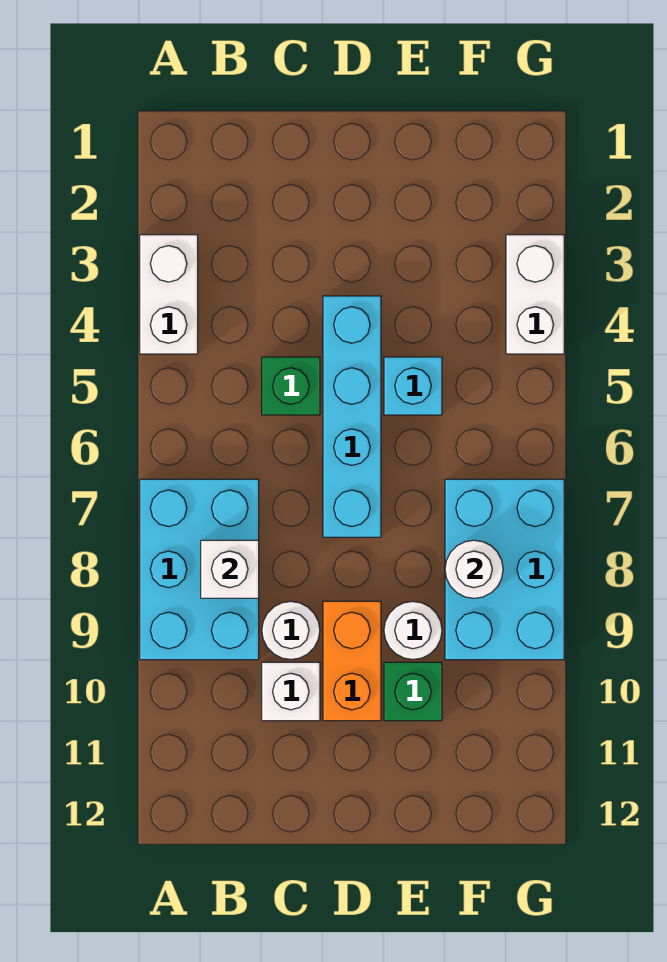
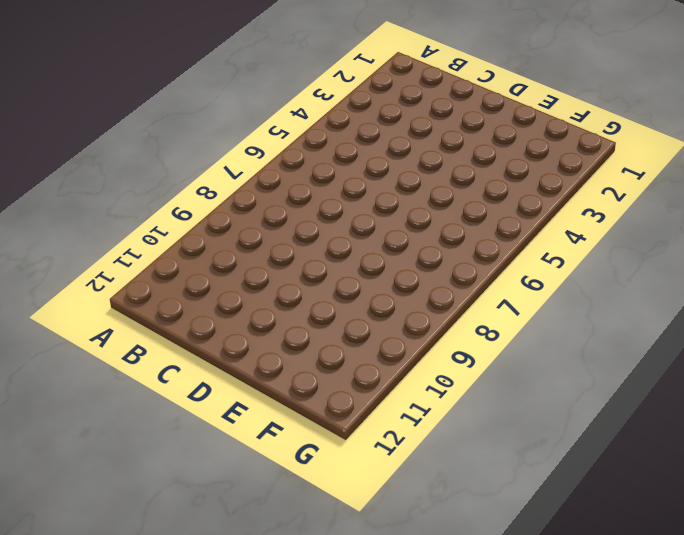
none -> white brick A3:A4 level 1
none -> cyan brick A7:B9 level 1
none -> green brick C5 level 1

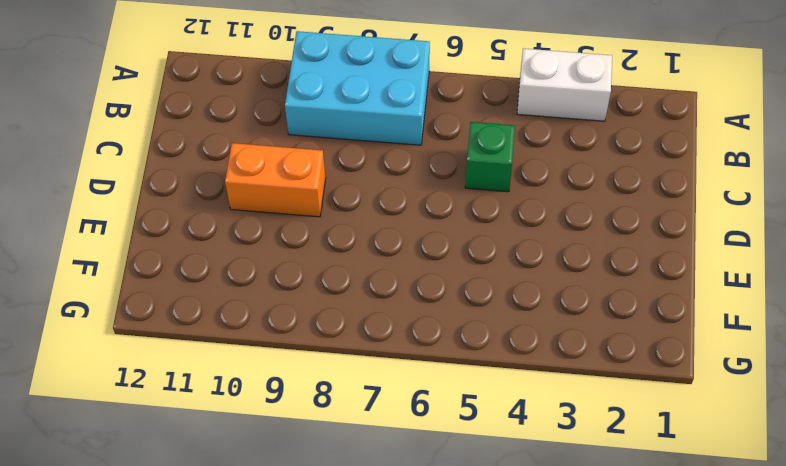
none -> white round brick C9 level 1
none -> white brick C10 level 1
none -> cyan brick D4:D7 level 1

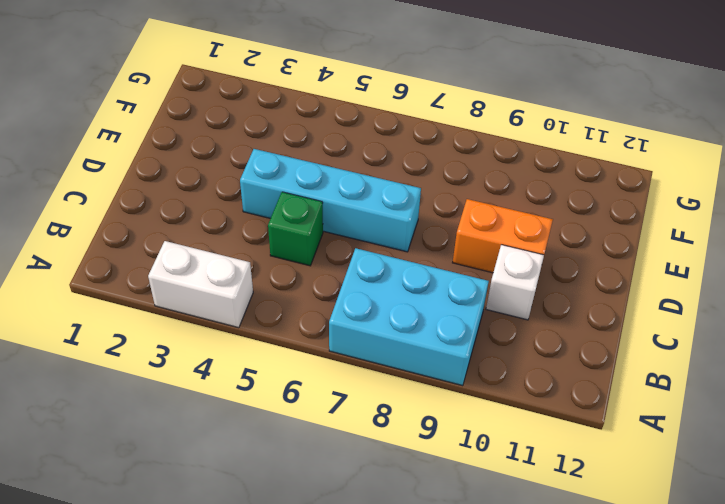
none -> white round brick C9 level 1
none -> cyan brick E5 level 1
none -> white round brick E9 level 1

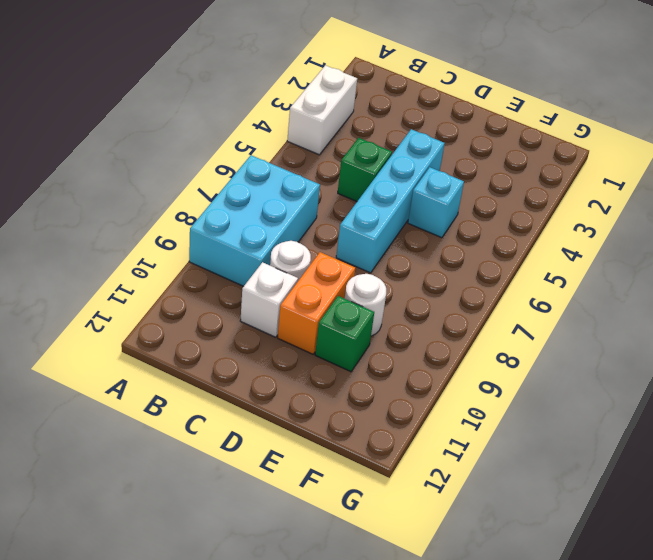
none -> cyan brick F7:G9 level 1
none -> white brick G3:G4 level 1
none -> white brick B8 level 2

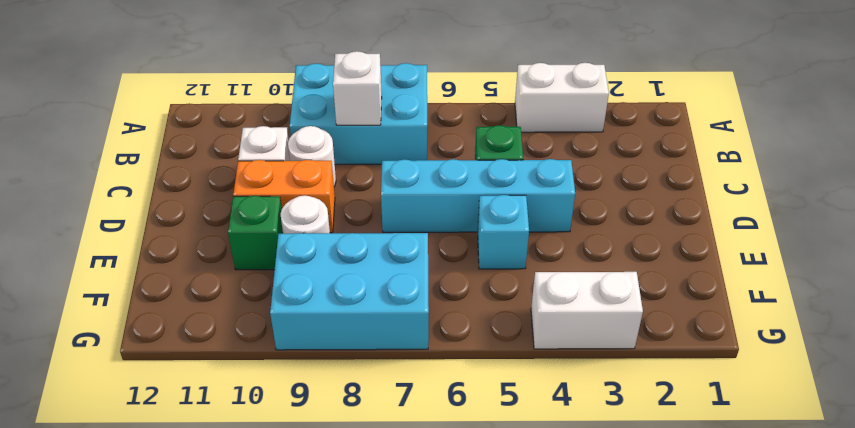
none -> white round brick F8 level 2

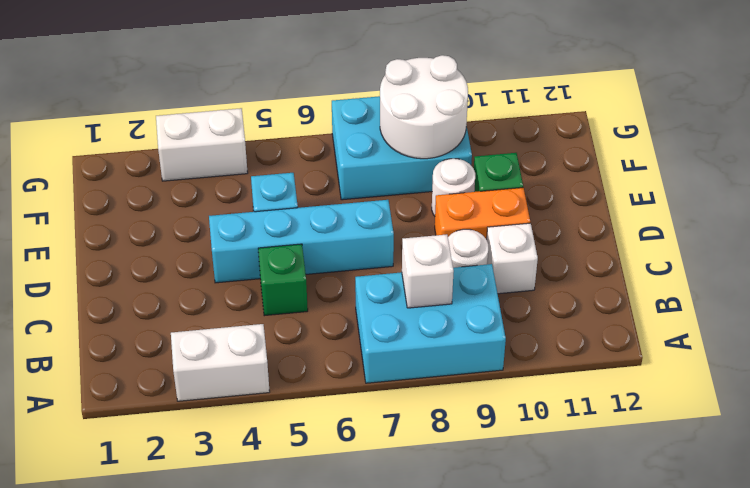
white round brick F8:G9 level 2 -> white round brick F8 level 2

